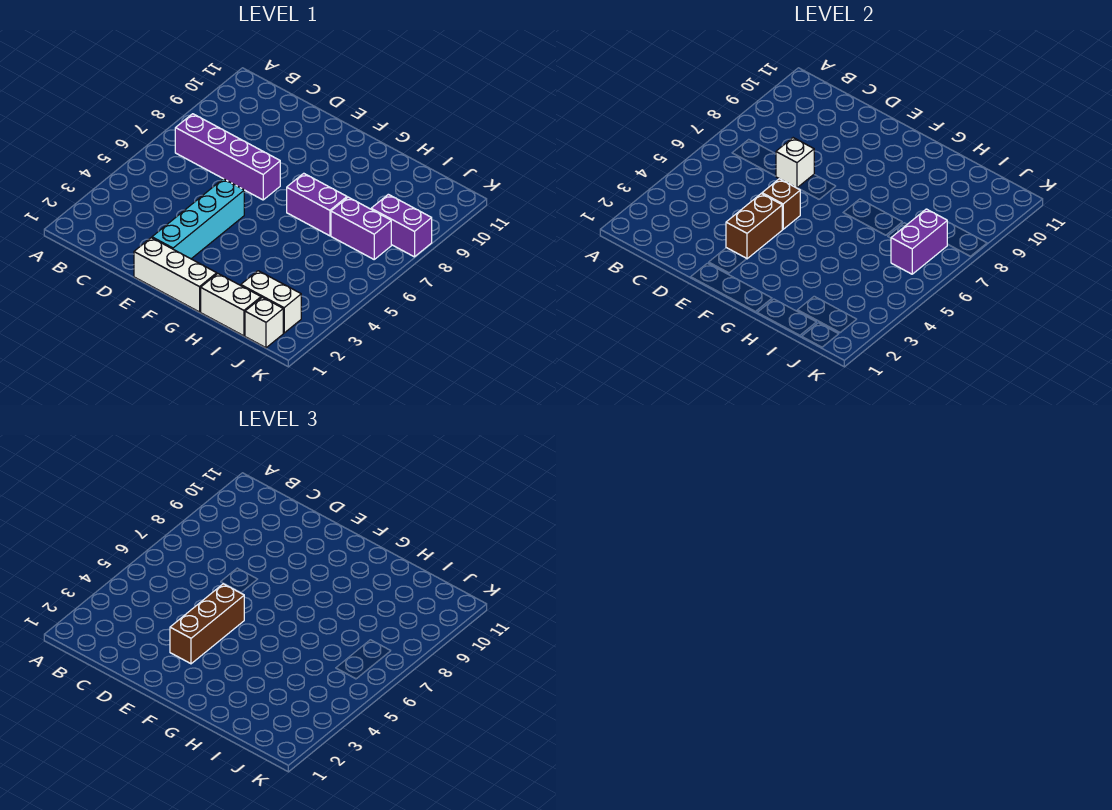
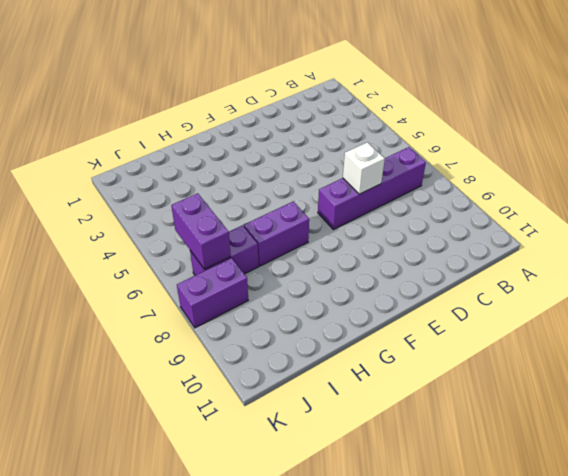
none -> white brick E1:G1 level 1
none -> cyan brick E2:E5 level 1
none -> white brick H1:I1 level 1

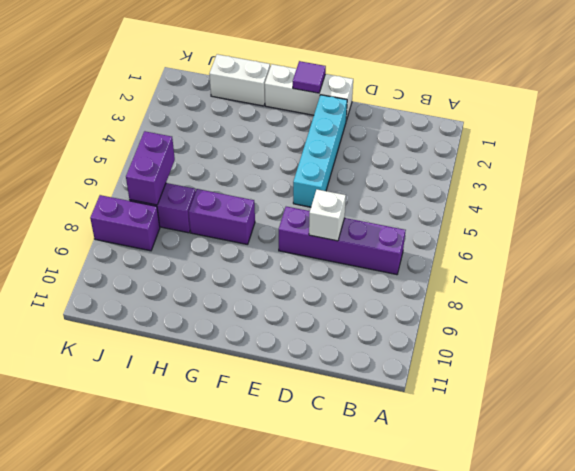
purple tile F1 level 2 -> none
none -> white brick I2:J2 level 1
none -> white brick J1 level 1
none -> brown brick E3:E4 level 2

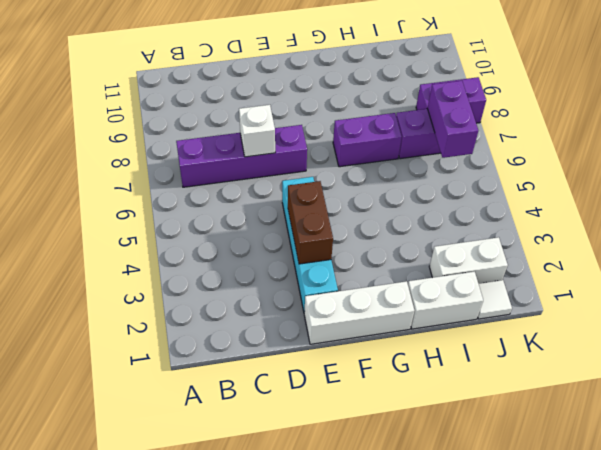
white tile J1 level 1 -> white brick J1 level 1
none -> brown brick E5 level 2
none -> brown brick E3:E5 level 3

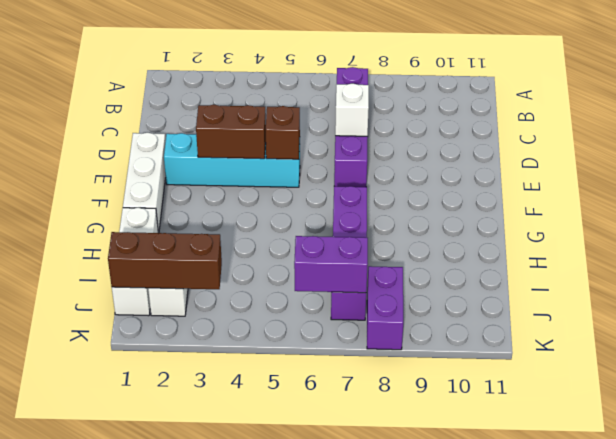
brown brick J1:J3 level 2 -> brown brick E3:E5 level 3

